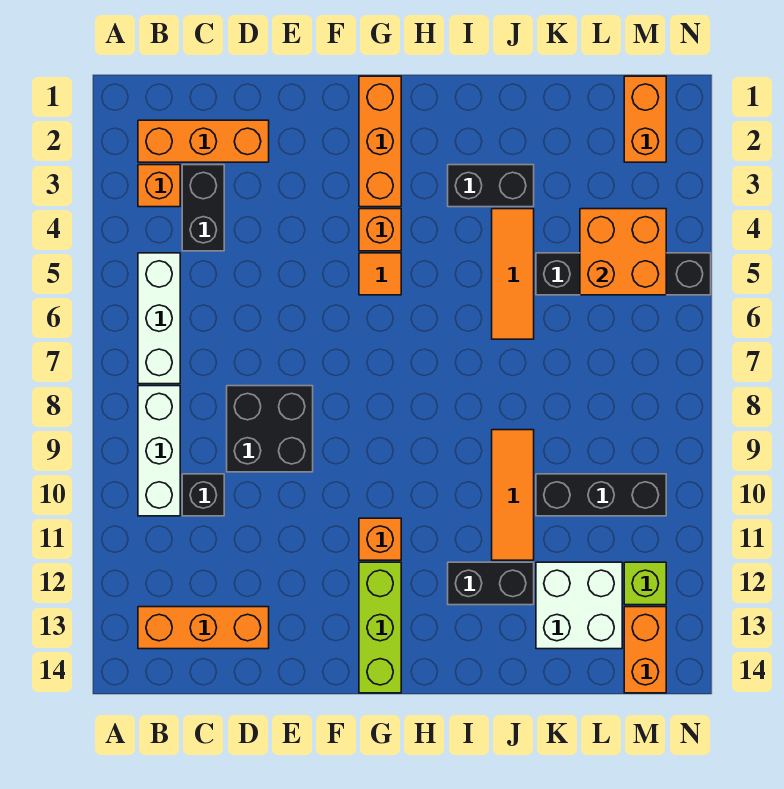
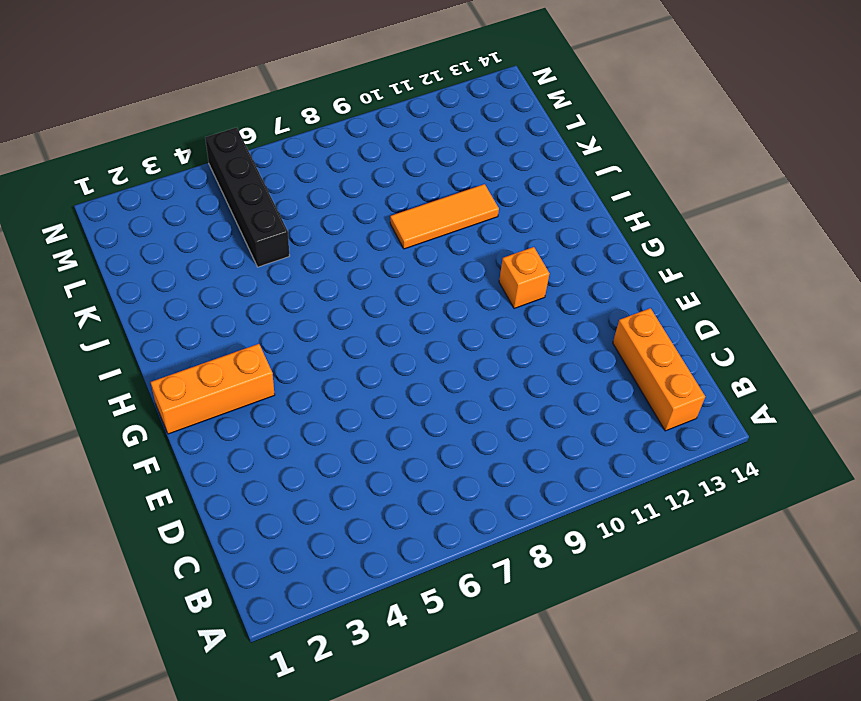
none -> orange brick B2:D2 level 1
none -> orange brick B3 level 1
none -> white brick B5:B7 level 1

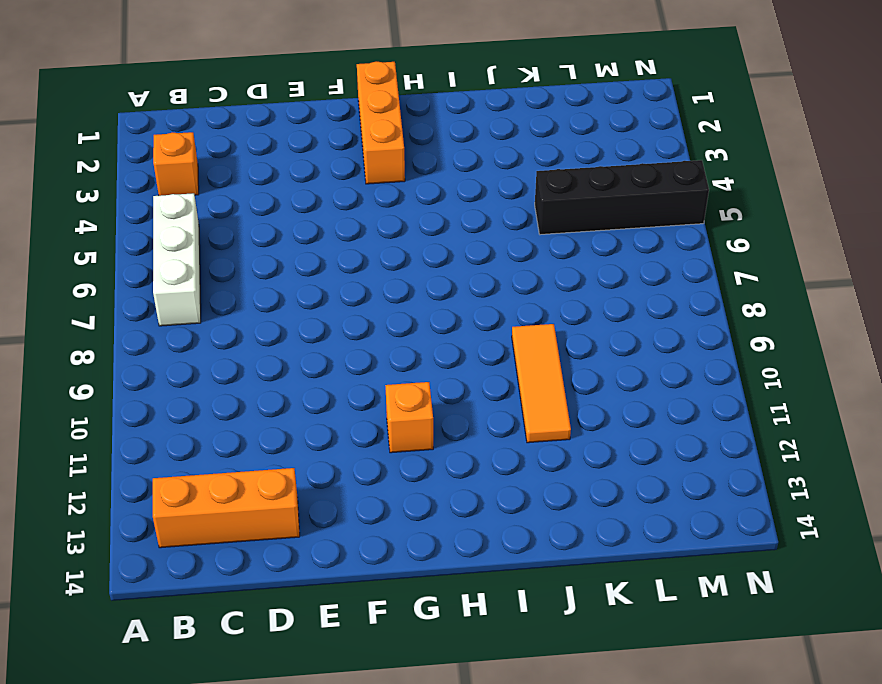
none -> orange brick B2:D2 level 1
none -> white brick B8:B10 level 1
none -> black brick C3:C4 level 1

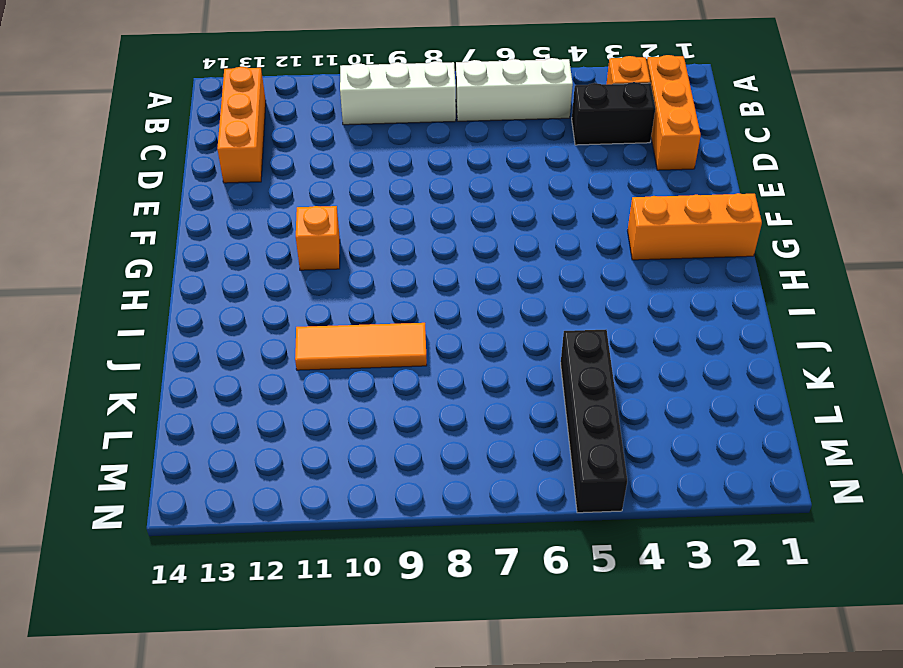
none -> black brick C10 level 1
none -> black brick D8:E9 level 1
none -> orange brick G4 level 1

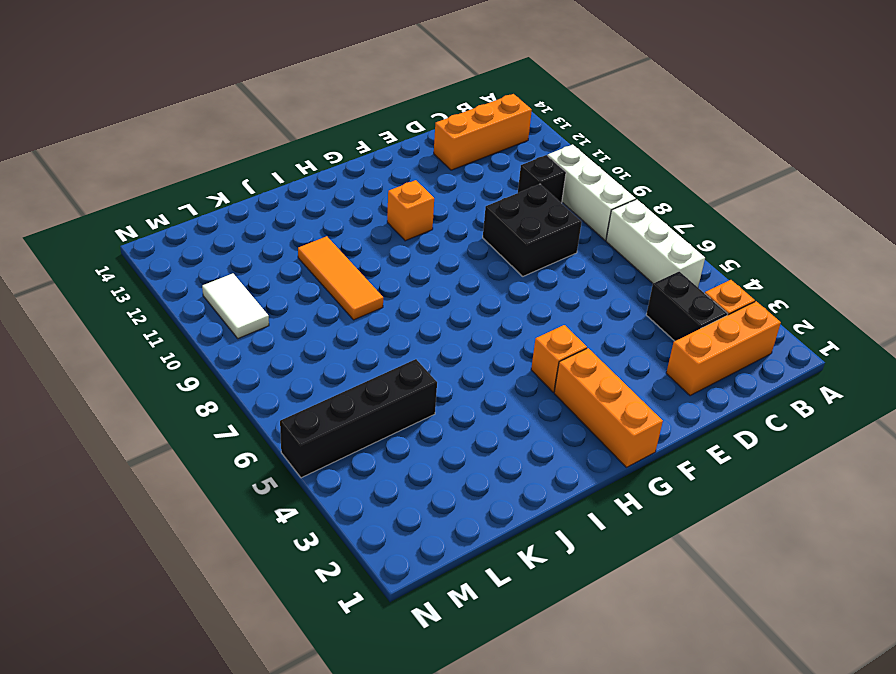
white tile M10:M11 level 1 -> black brick K10:M10 level 1
none -> orange tile G5 level 1
none -> lime brick G12:G14 level 1
none -> black brick I3:J3 level 1

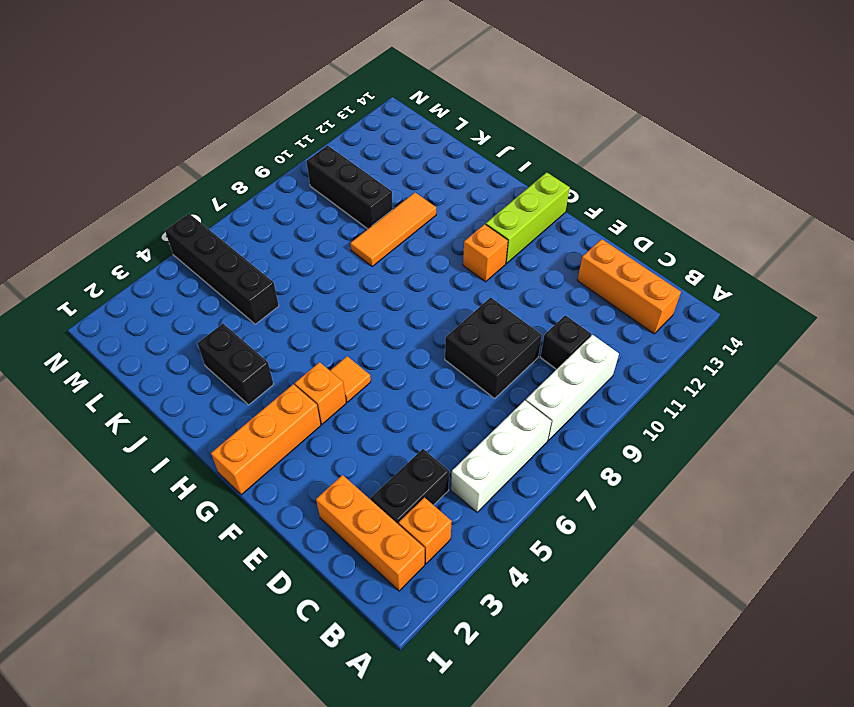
none -> black brick I12:J12 level 1
none -> orange tile J4:J6 level 1
none -> white brick K12:L13 level 1

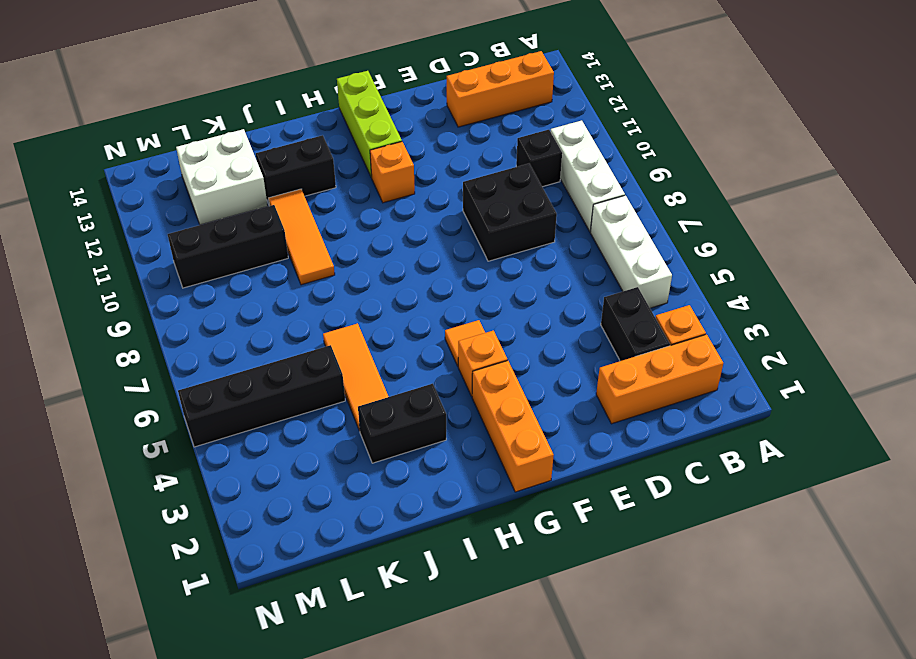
none -> orange brick M1:M2 level 1
none -> lime brick M12 level 1
none -> orange brick M13:M14 level 1

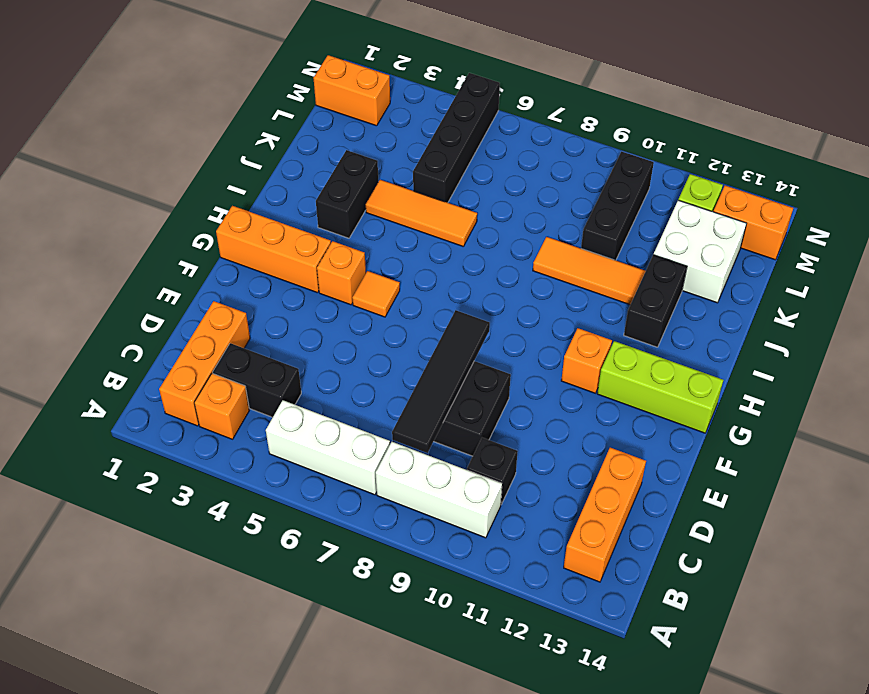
black tile C8:F8 level 2 -> none
none -> orange brick L4:M5 level 2

